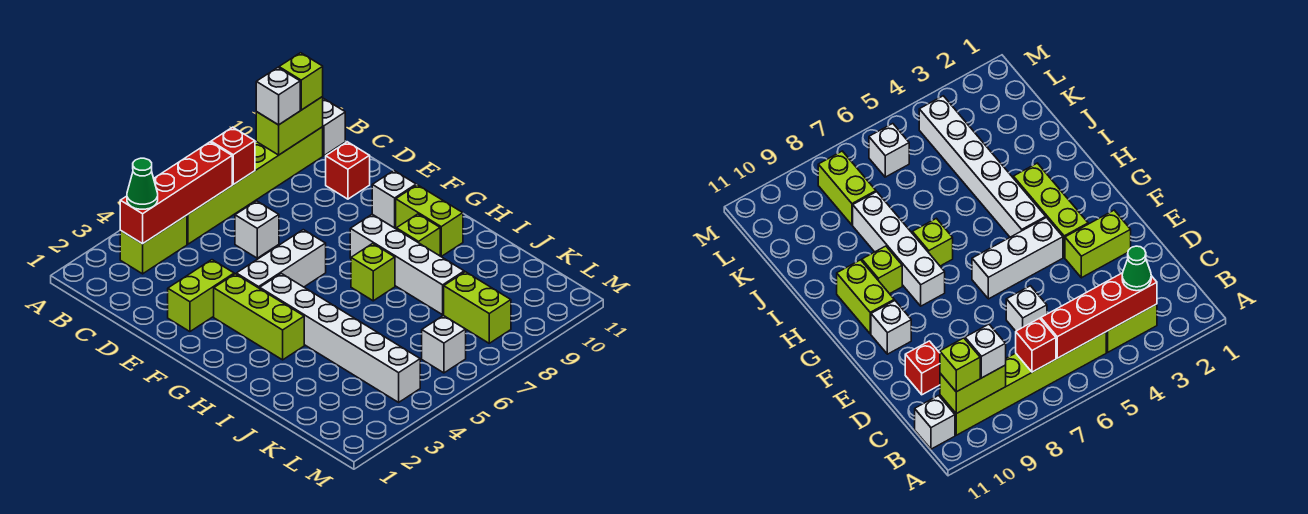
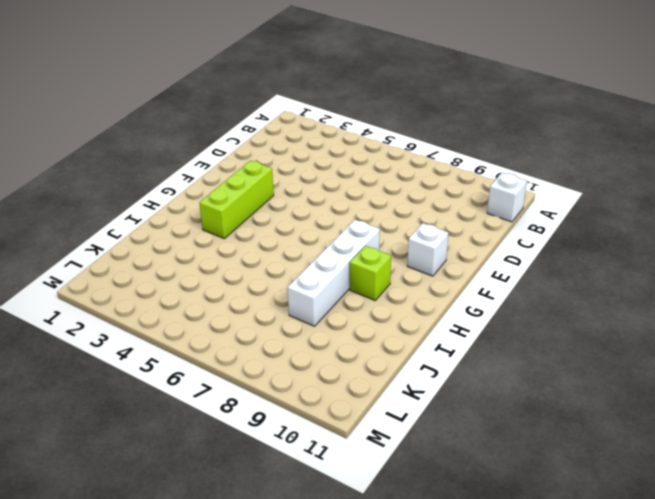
none -> lime brick B3:B4 level 1
none -> lime brick B5:B10 level 1
none -> white brick D6 level 1

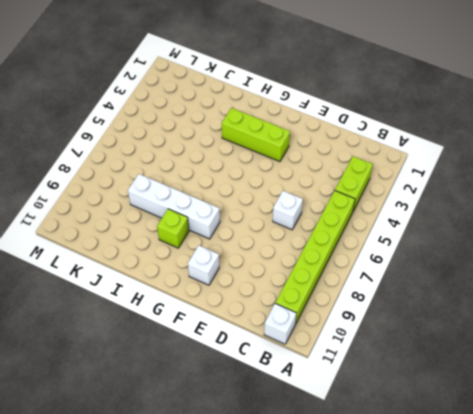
none -> red brick D10 level 1
none -> lime brick E2:E3 level 1
none -> white brick F4:F6 level 1

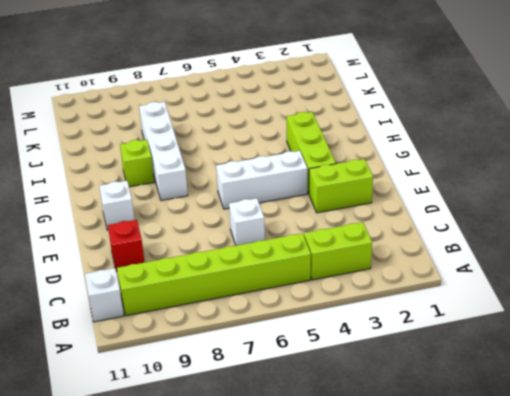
none -> white brick G4:L4 level 1
none -> lime brick G10:H10 level 1
none -> lime brick H7 level 1

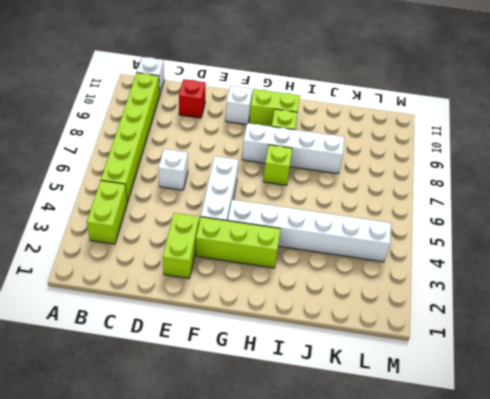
none -> lime brick K8:L8 level 1
none -> white brick L6 level 1
none -> red brick B3:B6 level 2

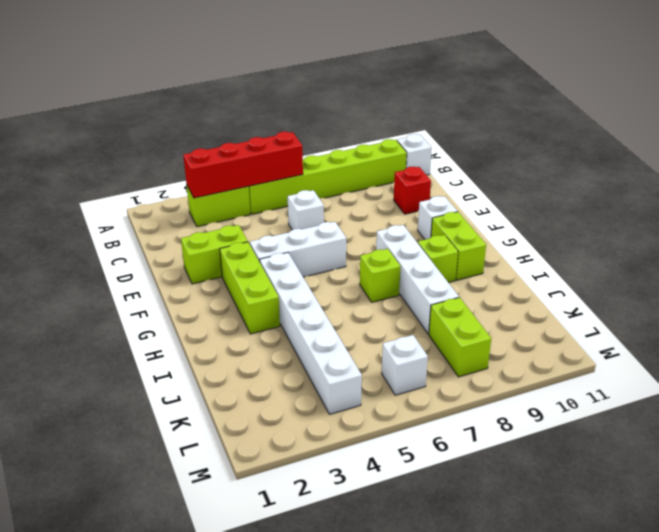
none -> red brick B7 level 2
none -> lime brick B9:B10 level 2
none -> green cone B3 level 3

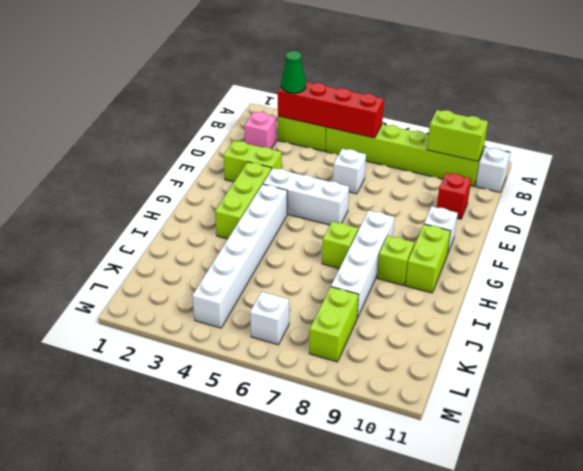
pink brick C2 level 1 -> none
none -> red brick B7 level 2
none -> white brick B9 level 3
none -> lime brick B10 level 3

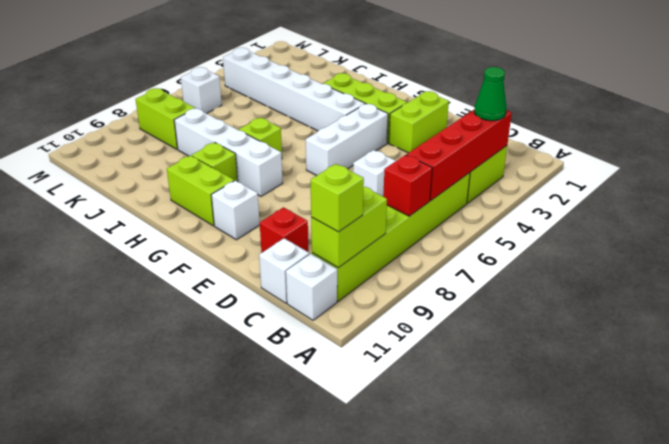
white brick C11 level 1 -> white brick B9 level 3

